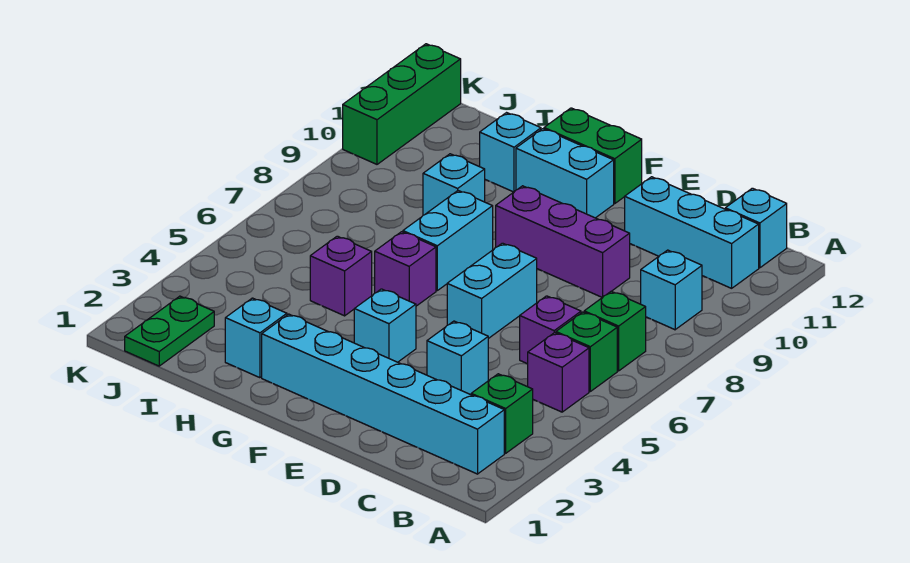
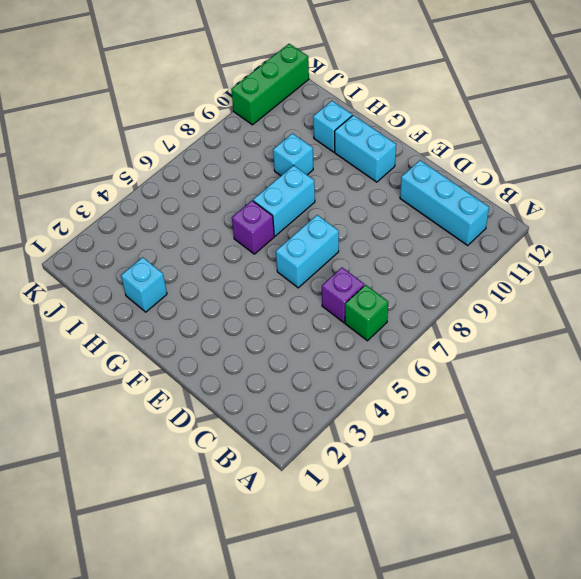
none -> cyan brick B2:G2 level 1
none -> green brick B3 level 1
none -> purple brick B5 level 1

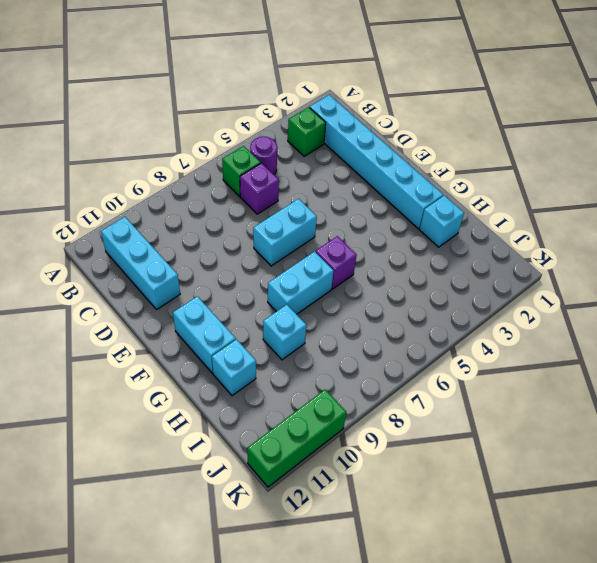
purple round brick B5 level 1 -> purple brick B5 level 1
none -> green brick B7 level 1
none -> cyan brick B9 level 1
none -> cyan brick B12 level 1

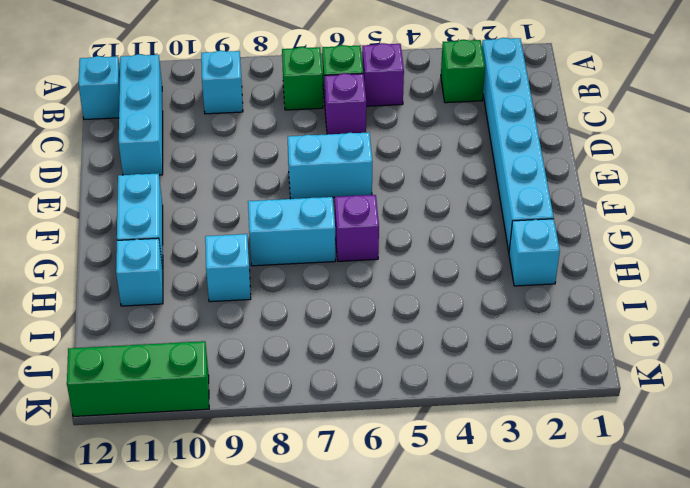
none -> cyan brick D4 level 1
none -> purple brick D9:F9 level 1
none -> cyan brick F4 level 1

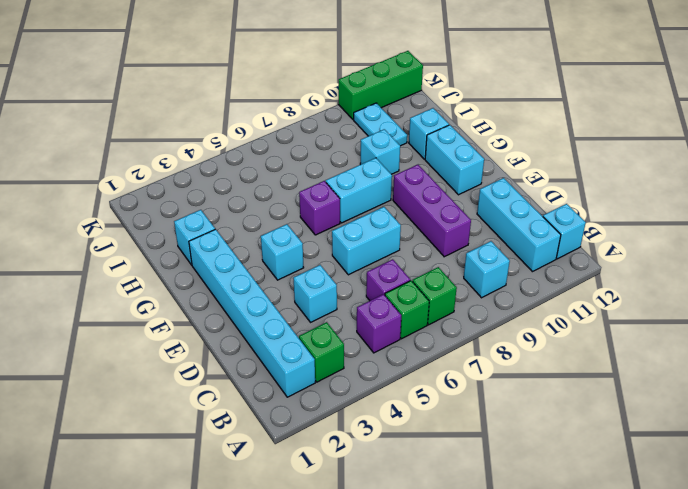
cyan plate I10:J10 level 1 -> none
none -> green brick F12:G12 level 1
none -> purple brick H5 level 1
none -> green plate J1:J2 level 1

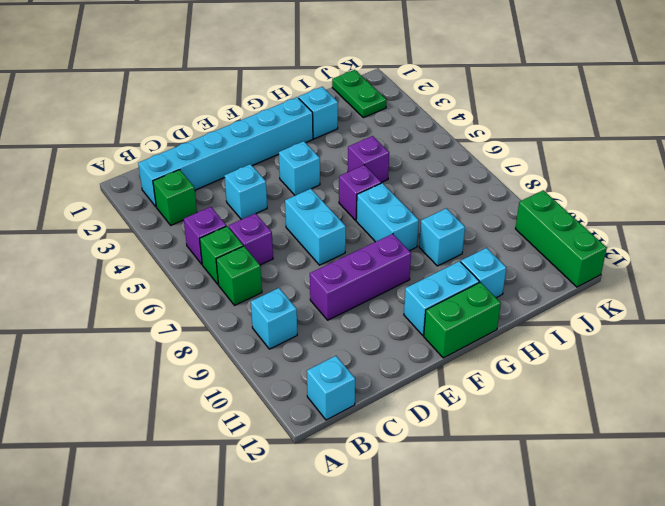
none -> cyan brick B11:D11 level 1

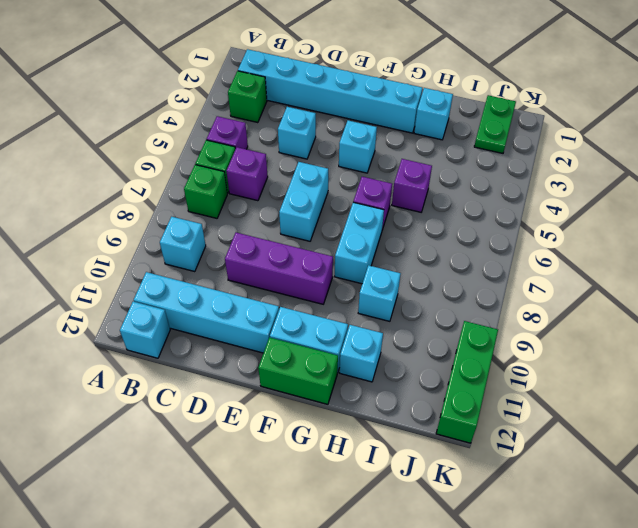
cyan brick B11:E11 level 1 -> cyan brick B11:D11 level 1

